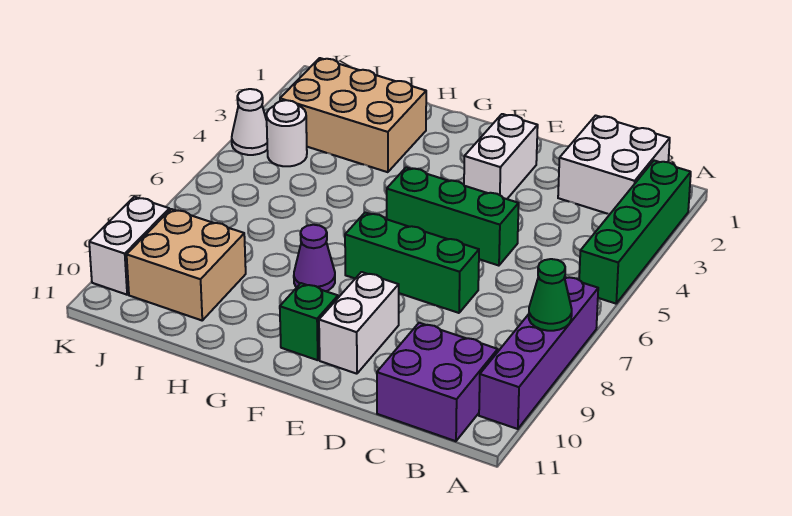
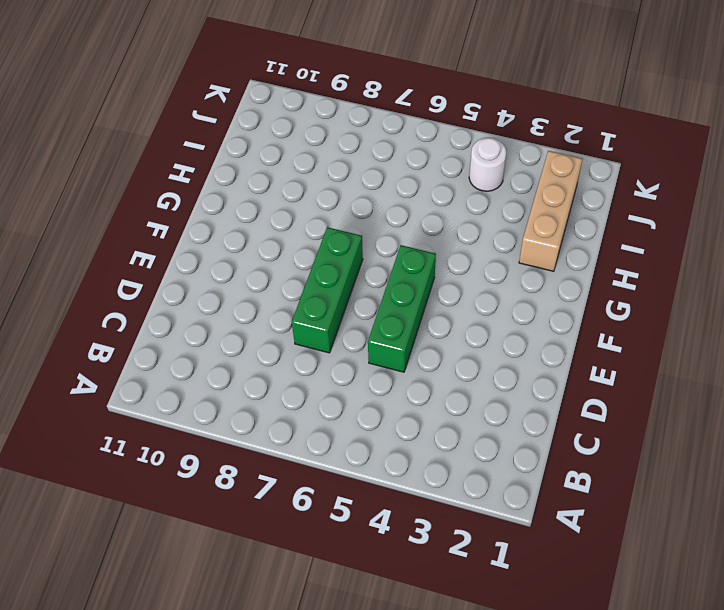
tan brick H2:J2 level 1 -> tan brick H2:J3 level 1
none -> green brick A2:A5 level 1
none -> purple brick A7:A10 level 1
none -> white brick B1:C2 level 1

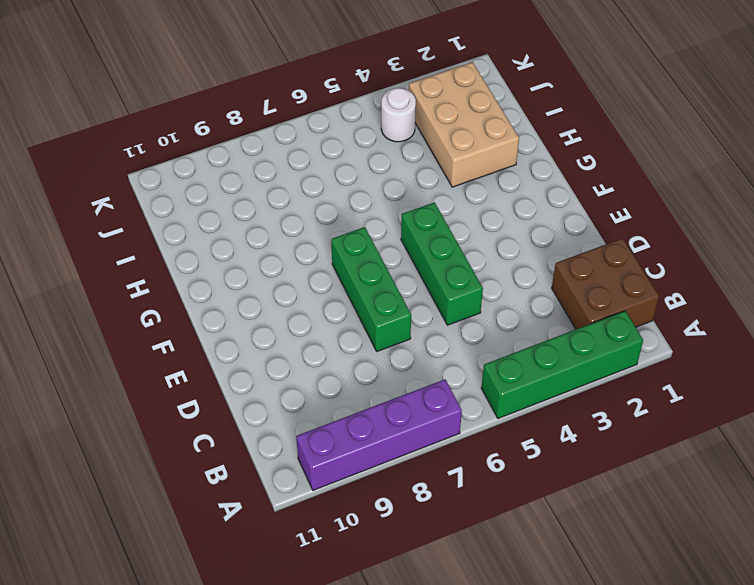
brown brick B1:C2 level 1 -> white brick B1:C2 level 1
none -> purple brick B10:C11 level 1
none -> white brick E2:E3 level 1
none -> white brick E9:E10 level 1

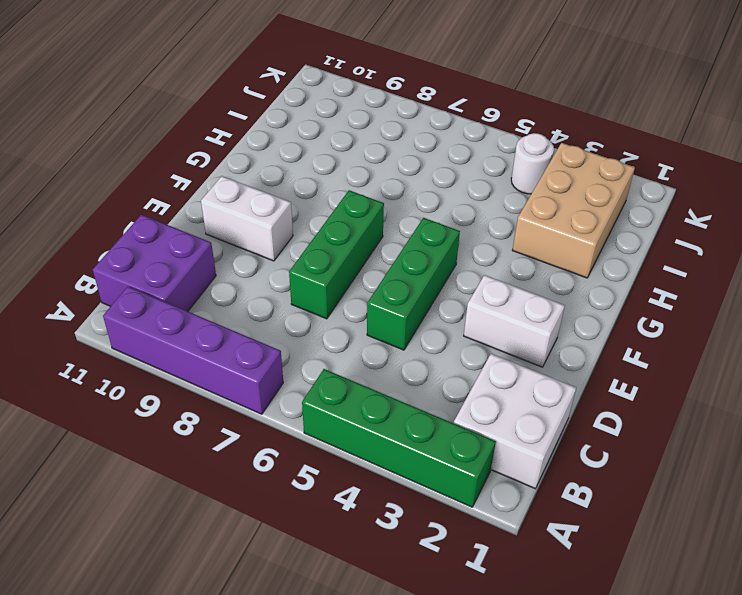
none -> green brick F10 level 1
none -> purple cone G8 level 1
none -> tan brick I9:J10 level 1

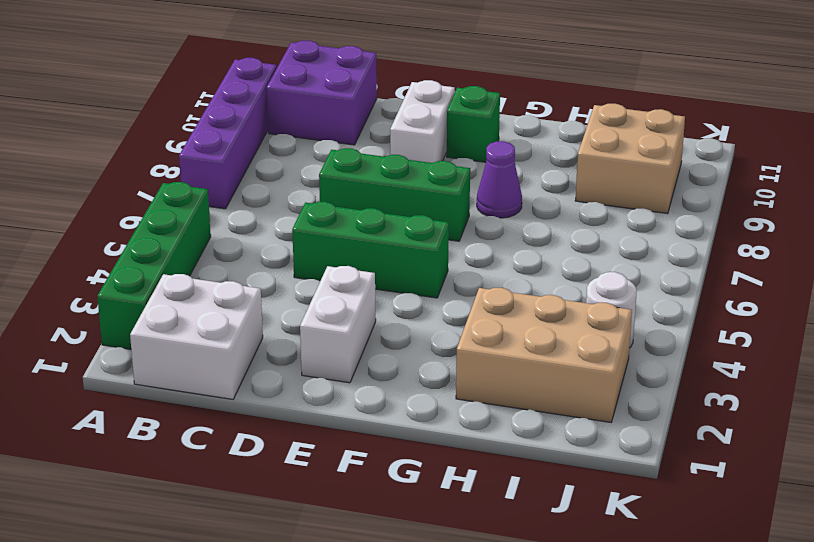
none -> white cone K4 level 1
none -> white brick K9:K10 level 1
none -> green cone A8 level 2

